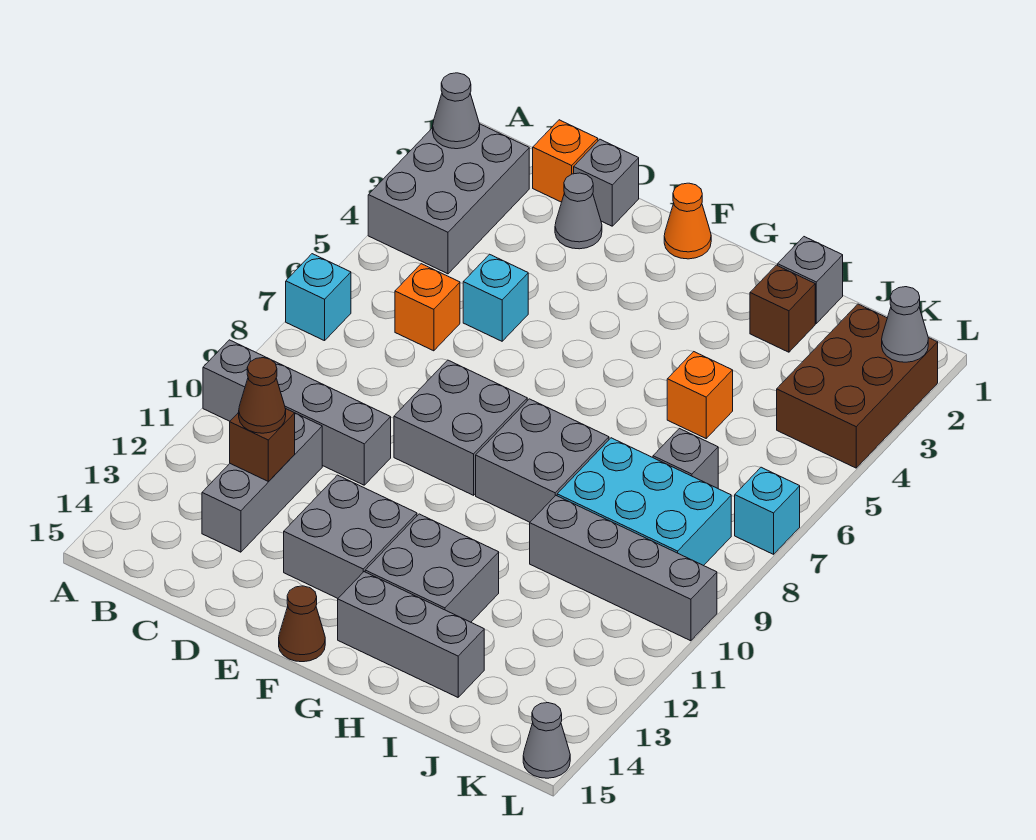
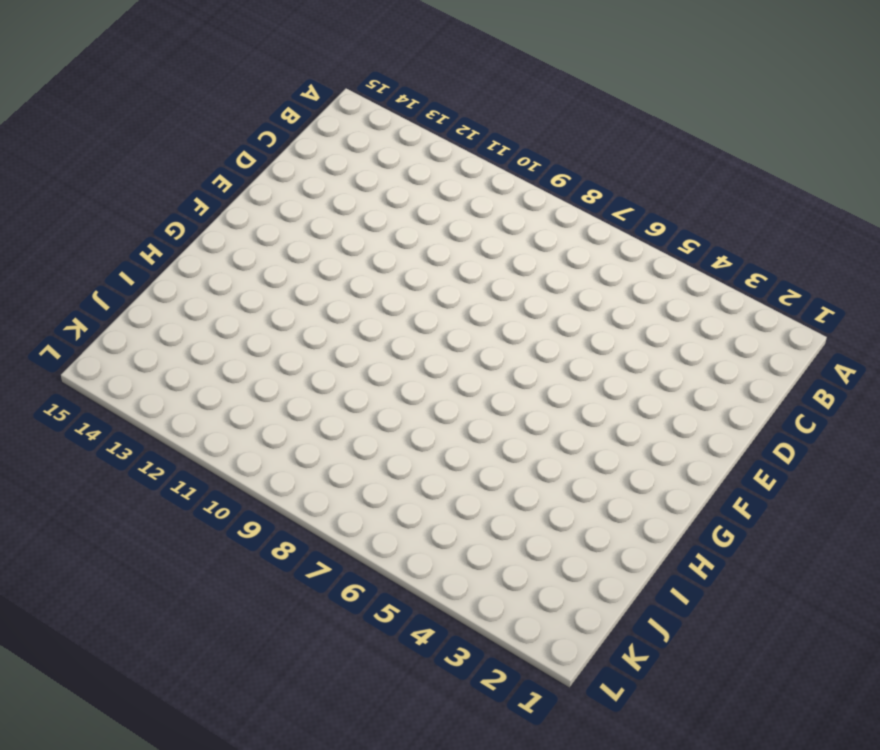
none -> grey brick A2:B4 level 1
none -> cyan brick A7 level 1
none -> grey brick A10:D10 level 1

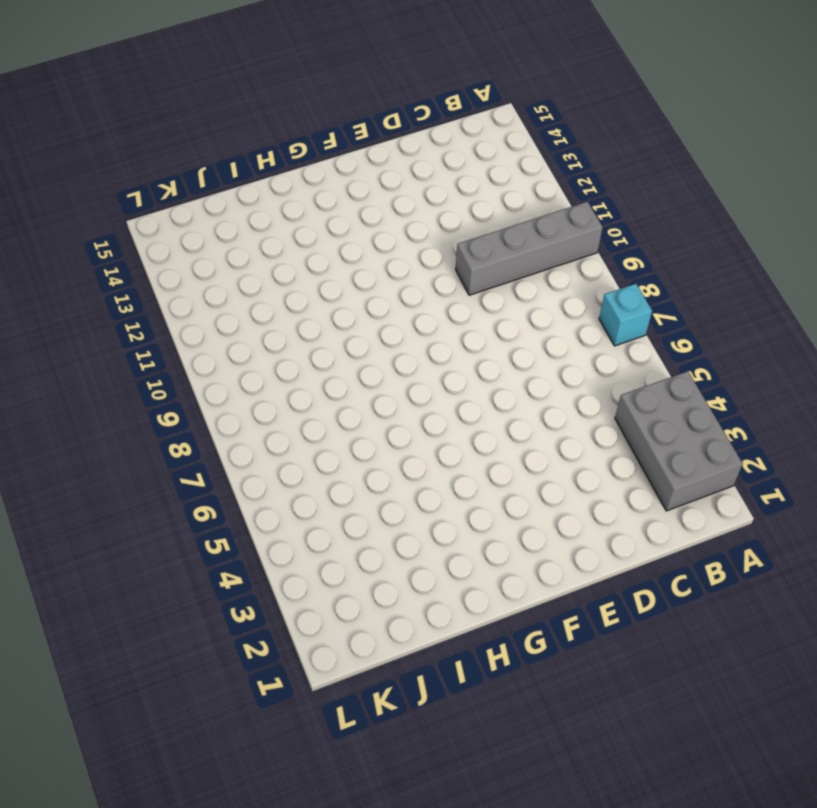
none -> orange brick C1 level 1
none -> orange brick C6 level 1
none -> grey brick C11:C13 level 1

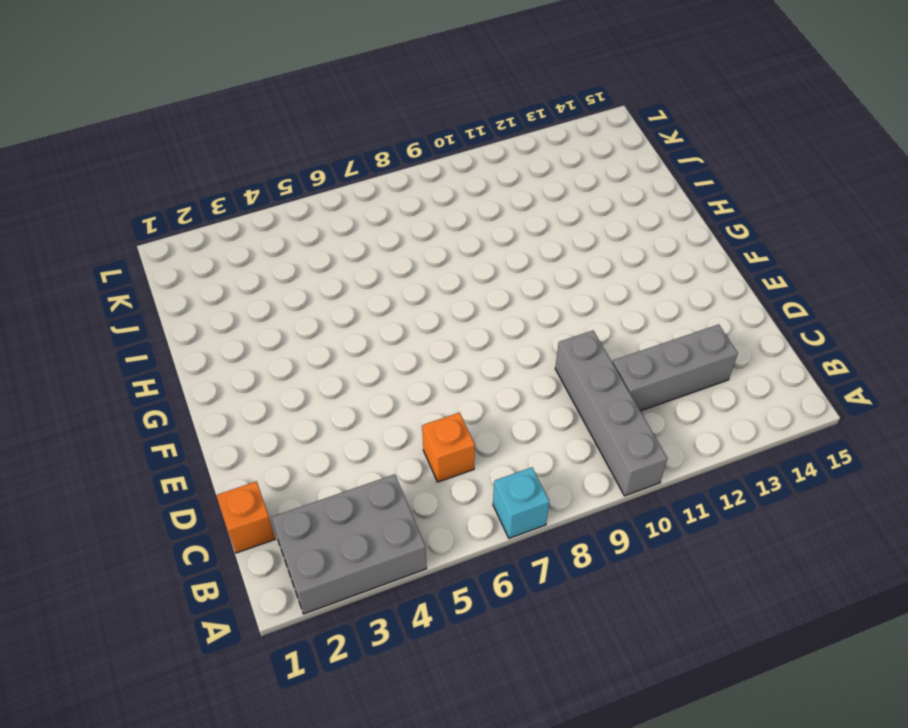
none -> grey brick D1 level 1
none -> grey cone D2 level 1
none -> cyan brick D5 level 1

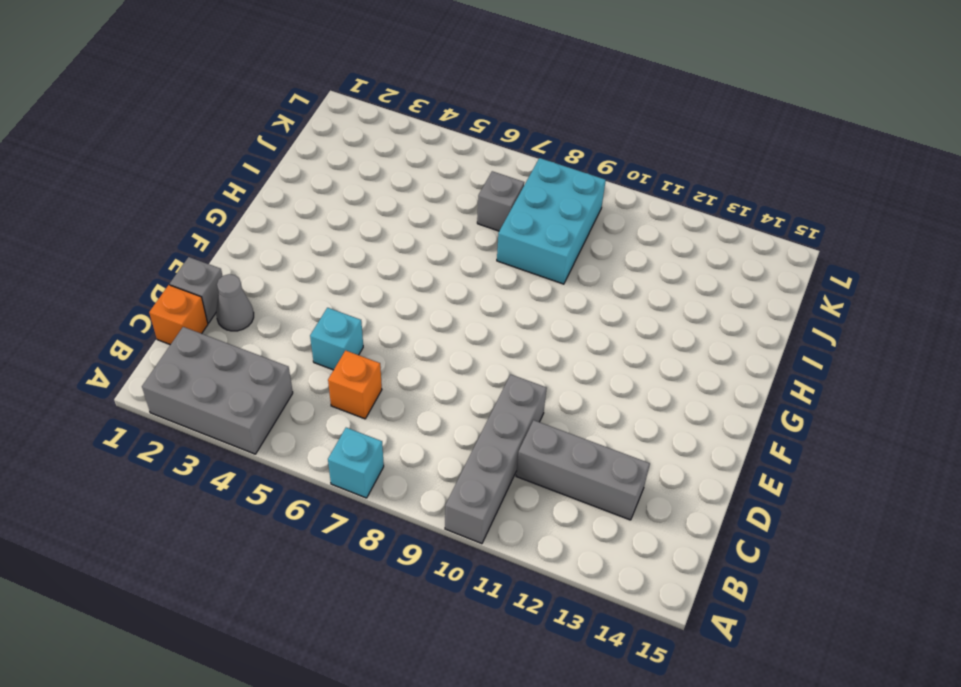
none -> grey brick E8:F9 level 1
none -> grey brick E12:F13 level 1
none -> orange cone F1 level 1

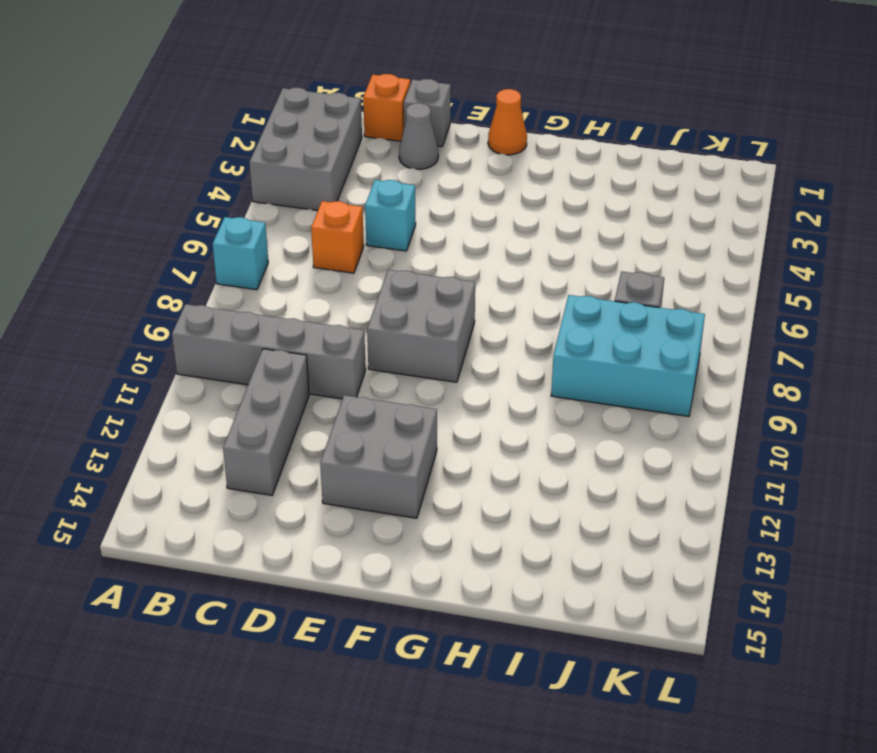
none -> brown cone F15 level 1
none -> grey brick G8:H9 level 1
none -> grey brick G12:H13 level 1

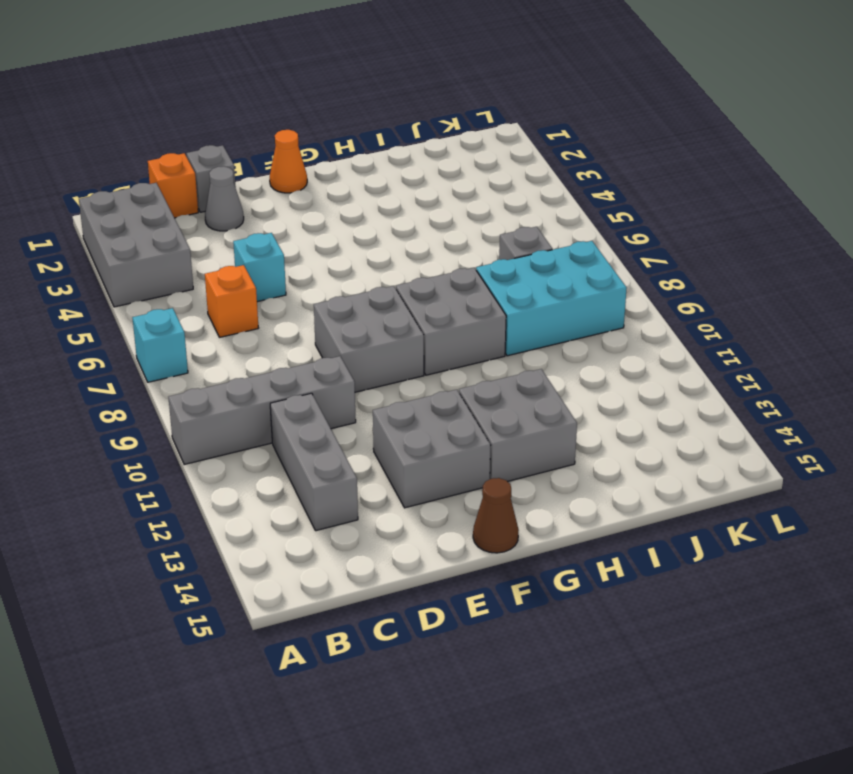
none -> grey brick G14:I14 level 1
none -> grey brick I1 level 1
none -> brown brick I2 level 1

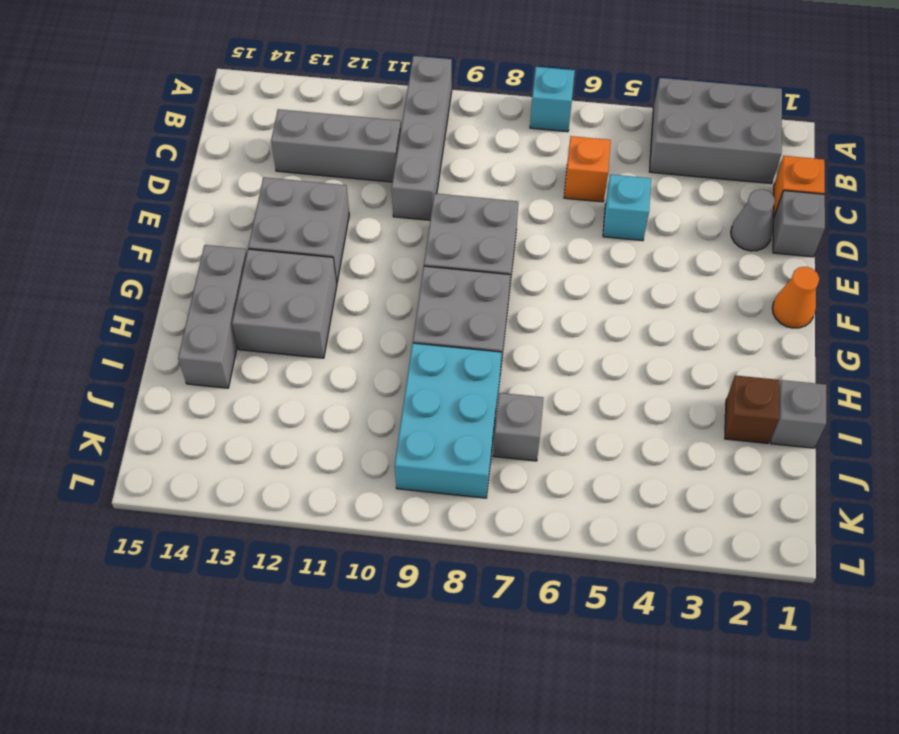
none -> brown cone F15 level 1
none -> orange brick I5 level 1
none -> grey brick I10:L10 level 1

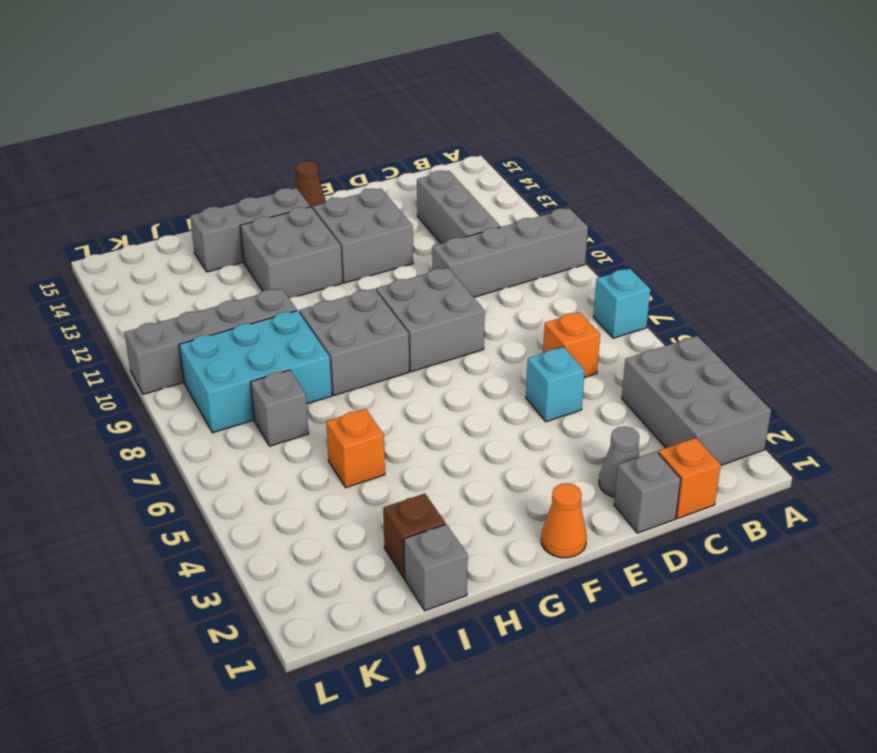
none -> brown brick K2:L4 level 1
none -> cyan brick L7 level 1
none -> grey cone L15 level 1

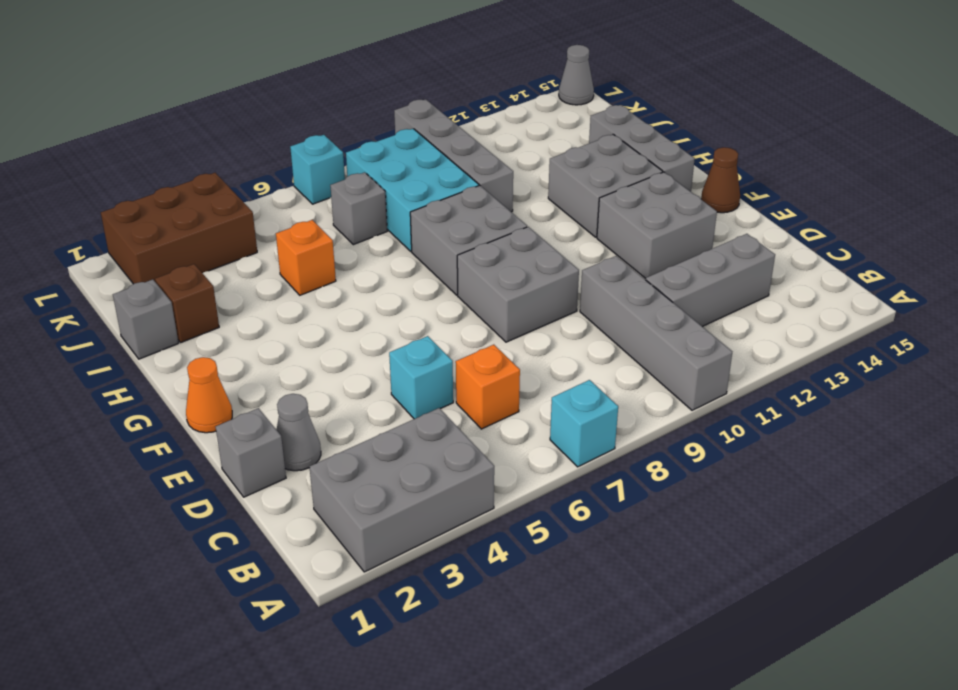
none -> orange brick C1 level 1
none -> grey cone A2 level 2
none -> brown brick C12 level 2

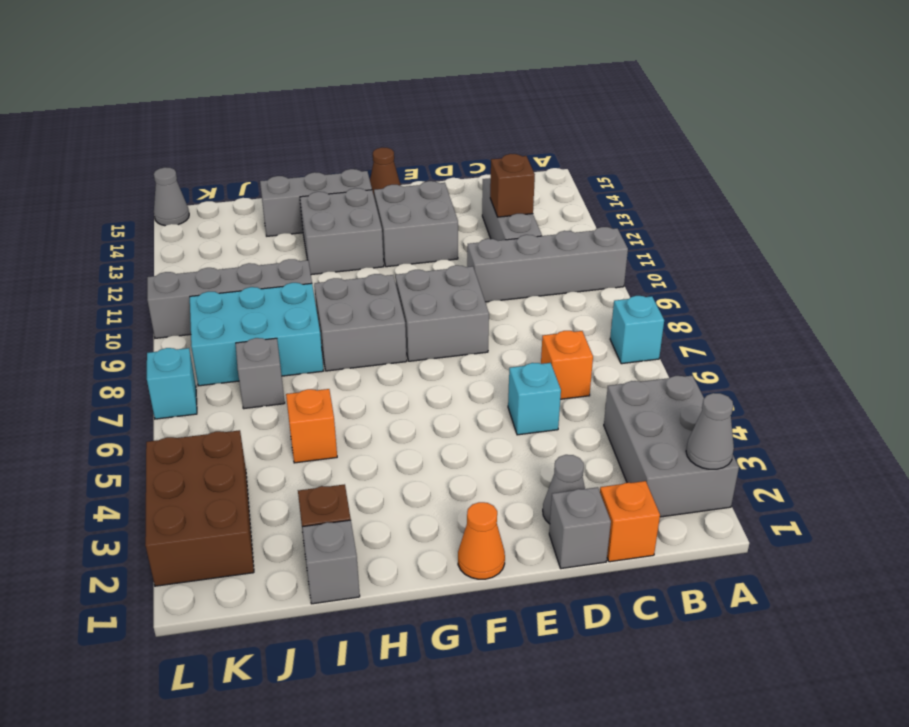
none -> grey cone L2 level 2
none -> brown cone C12 level 3

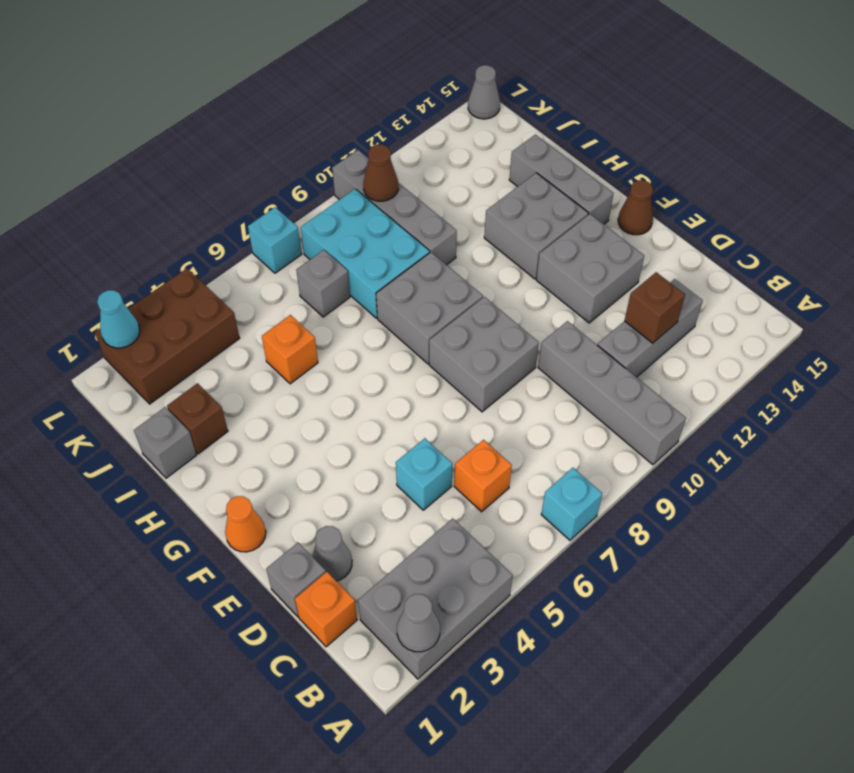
brown cone K10 level 2 -> brown cone C12 level 3
cyan cone L2 level 2 -> grey cone L2 level 2

